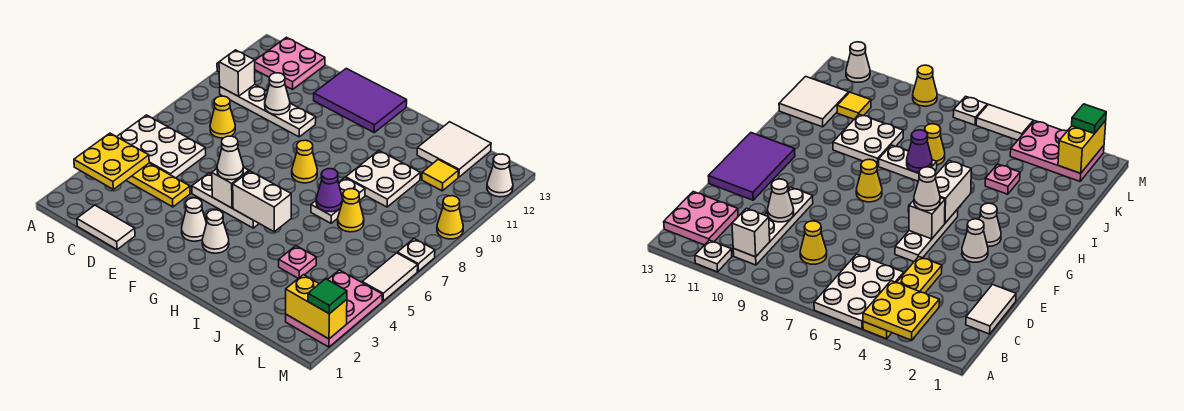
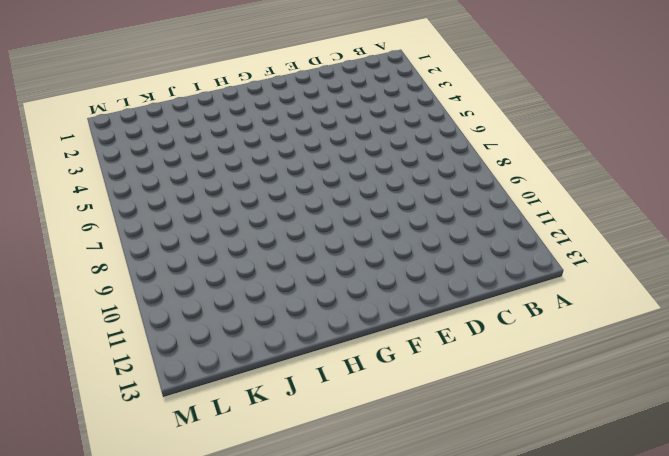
none -> yellow plate A4:D4 level 1
none -> white plate A5:C6 level 1
none -> white plate A11 level 1
none -> white plate B10:E10 level 1

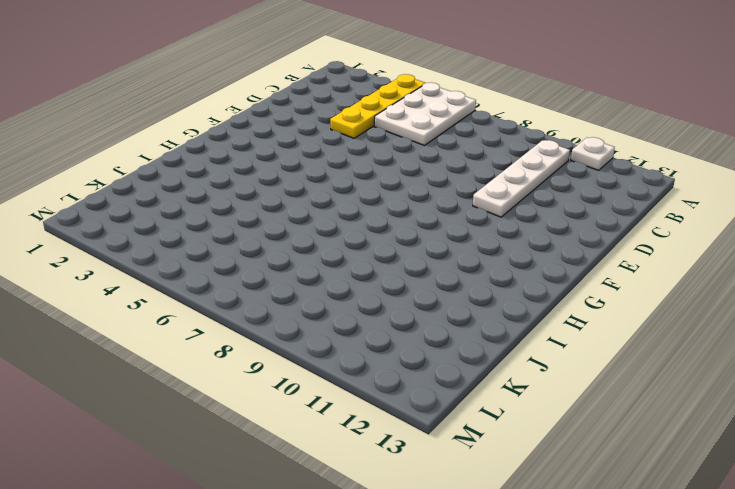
none -> pink plate B12:C13 level 1
none -> white tile C1:D1 level 1
none -> yellow cone C8 level 1
none -> white plate E5:G5 level 1

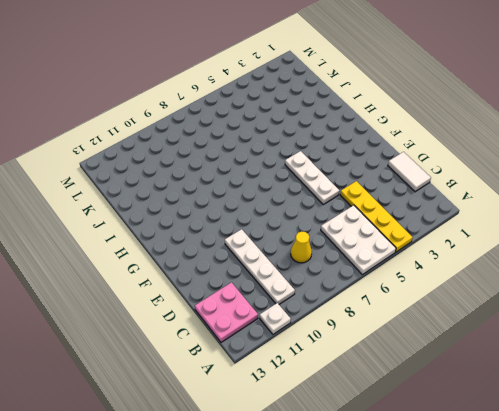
none -> purple tile E12:G13 level 1
none -> white cone F3 level 1
none -> white cone G3 level 1
none -> yellow cone G8 level 1

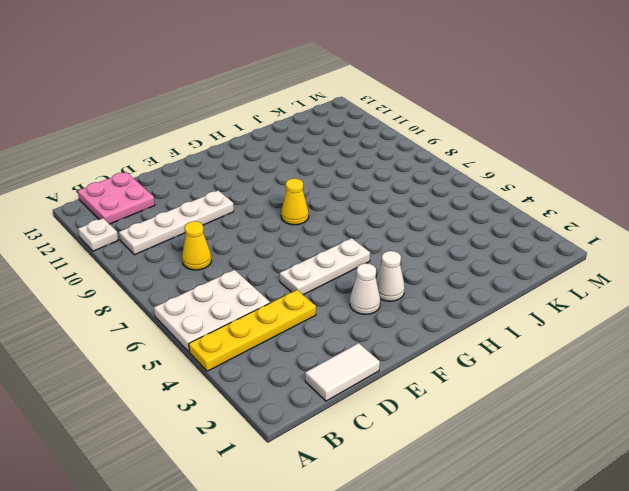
none -> purple tile E12:G13 level 1
none -> white plate I7:I8 level 1
none -> white plate I9:J10 level 1
none -> pink plate J4 level 1

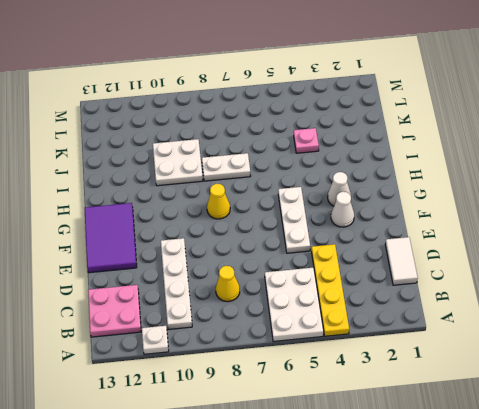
none -> yellow cone J7 level 1
none -> white tile J12:K13 level 1
none -> yellow tile K11 level 1
none -> pink plate L2:M4 level 1

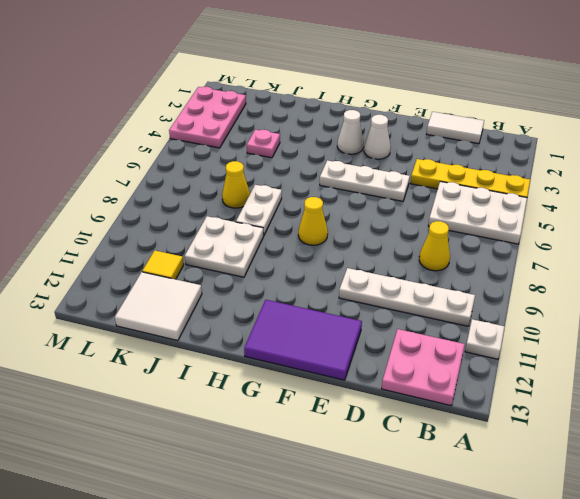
none -> white tile M5:M6 level 1
none -> white plate M7 level 1
none -> yellow cone M9 level 1
none -> white cone M12 level 1

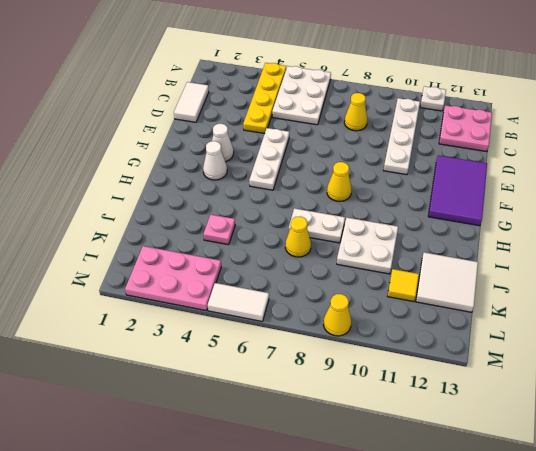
none -> white plate M7 level 1
none -> white cone M12 level 1
none -> yellow plate A3:B4 level 2
none -> white brick B10 level 2

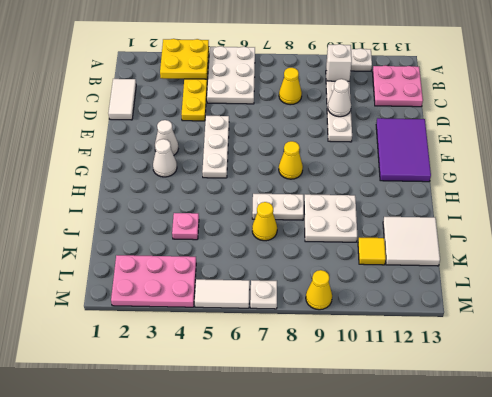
none -> white cone M12 level 1
none -> white brick F5 level 2
none -> white brick G5:H5 level 2
none -> purple cone I7 level 2

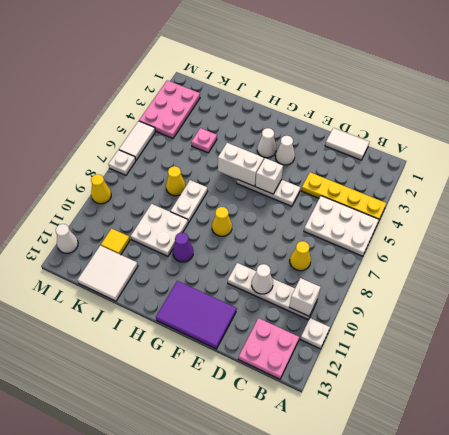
purple cone H10 level 1 -> purple cone I7 level 2
none -> yellow plate A3:B4 level 2
none -> yellow brick L2:M2 level 2
none -> white cone F5 level 3
none -> green tile M2 level 3

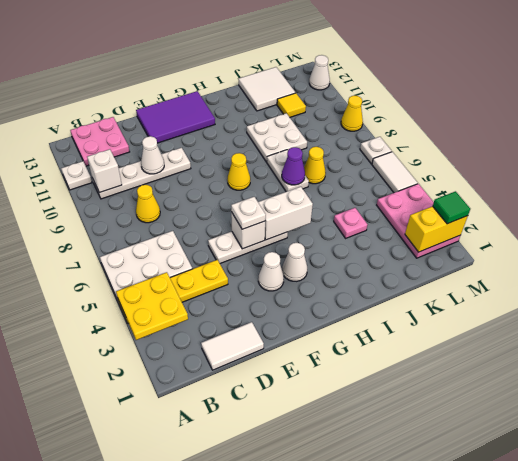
white plate F5 level 3 -> white cone F5 level 3

